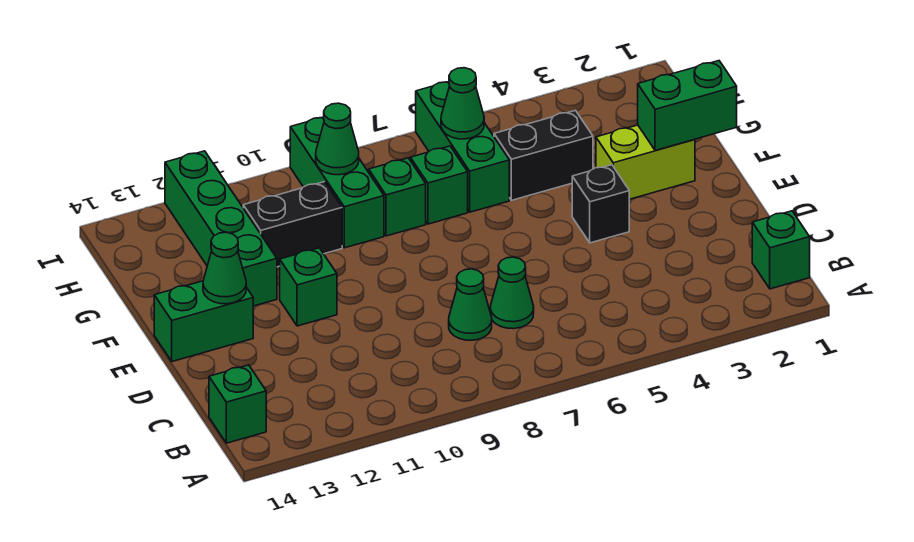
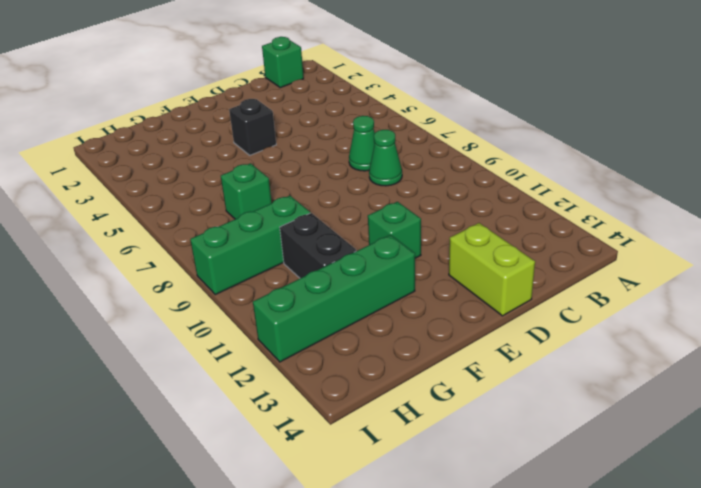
lime brick D13:D14 level 1 -> lime brick F2:F3 level 1
none -> green brick B14 level 1
none -> green brick E13:E14 level 1
none -> black brick G4:G5 level 1

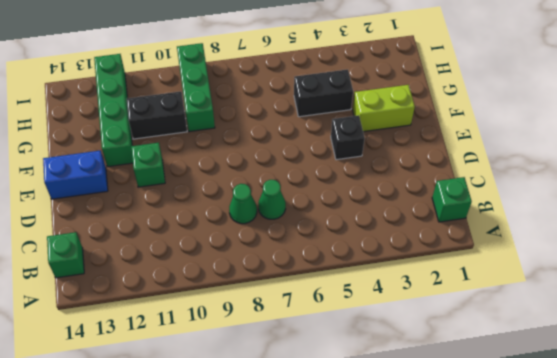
blue brick E13:E14 level 1 -> green brick E13:E14 level 1
none -> green brick G6:I6 level 1
none -> green brick G7 level 1
none -> green brick G8 level 1

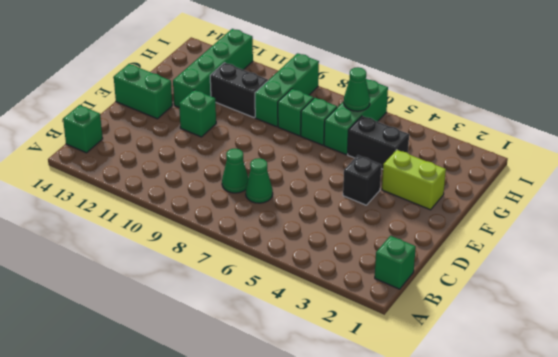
none -> green cone E13 level 2
none -> green brick F1:F2 level 2
none -> green cone H9 level 2

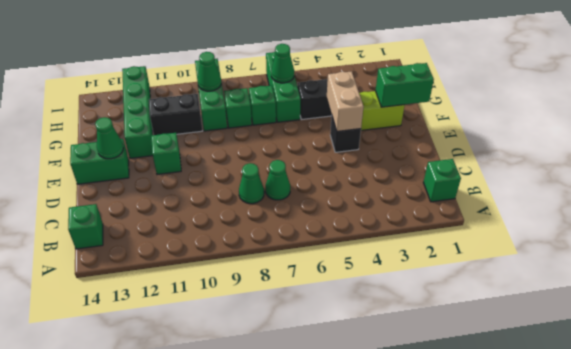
tan brick E4:F4 level 2 -> none

